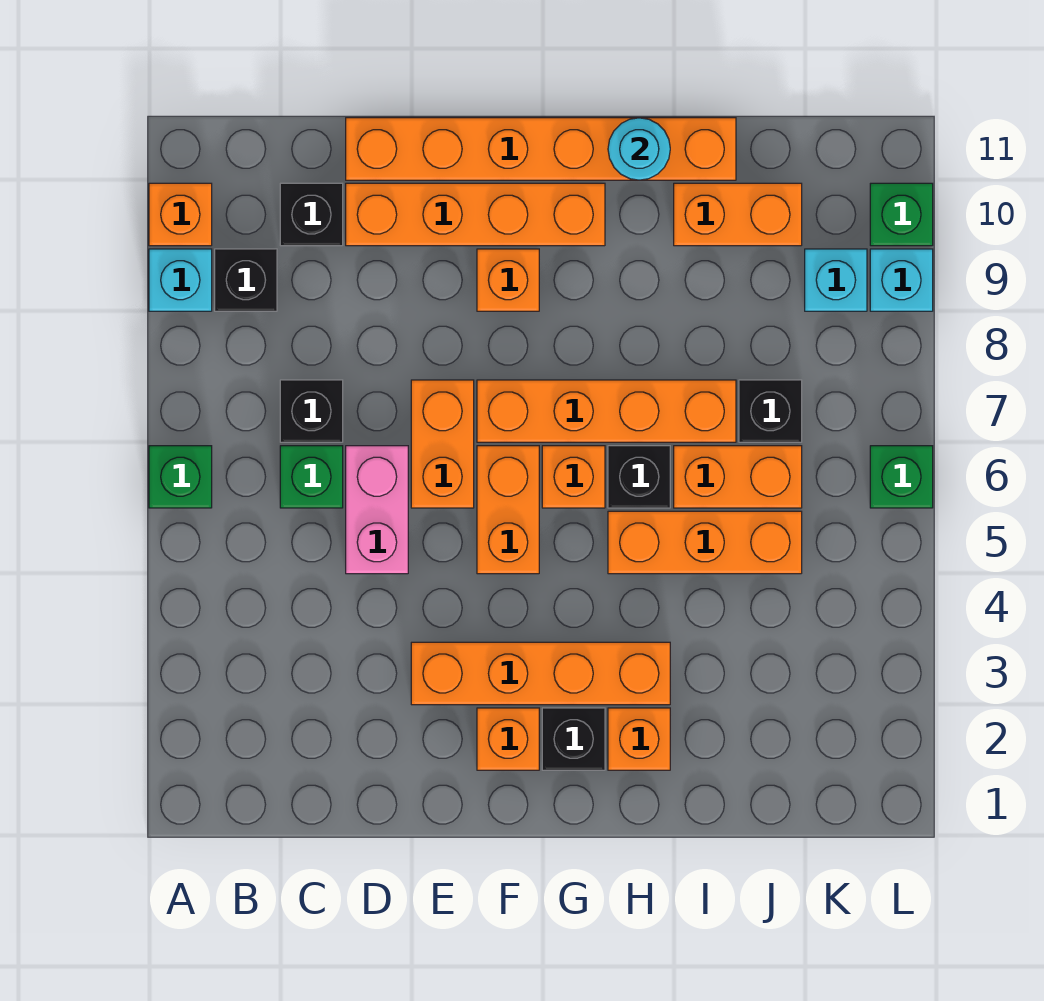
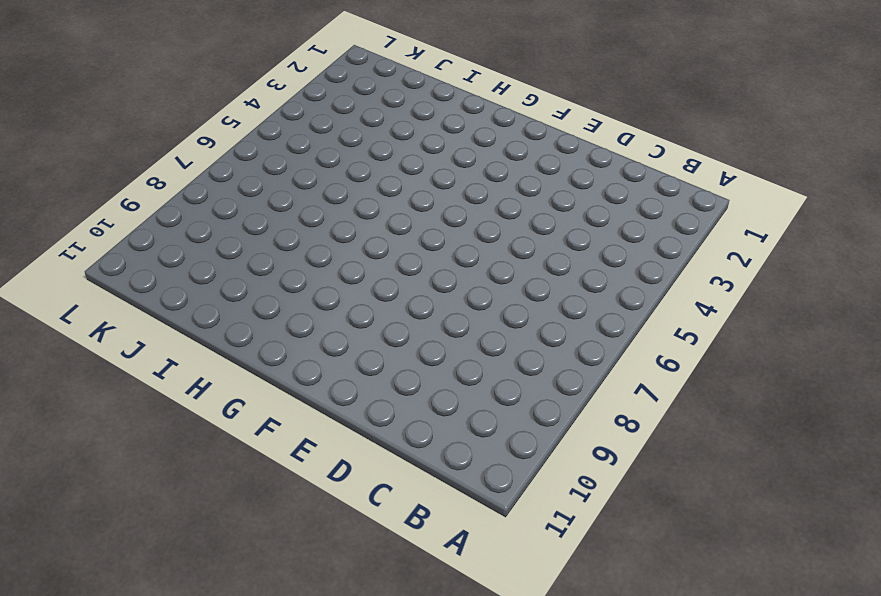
none -> green brick A6 level 1
none -> cyan brick A9 level 1
none -> orange brick A10 level 1

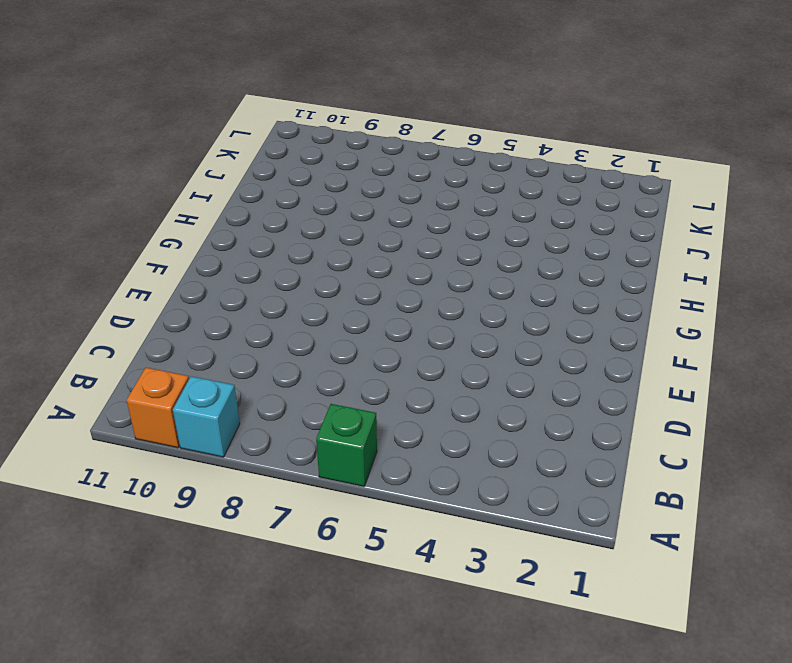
none -> black brick B9 level 1
none -> green brick C6 level 1
none -> black brick C7 level 1

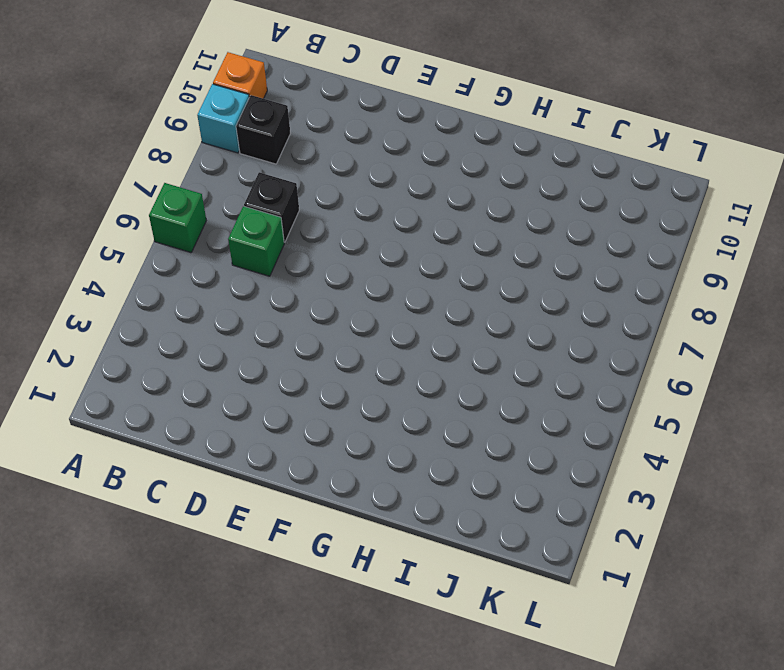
none -> black brick C10 level 1
none -> pink brick D5:D6 level 1
none -> orange brick D10:G10 level 1

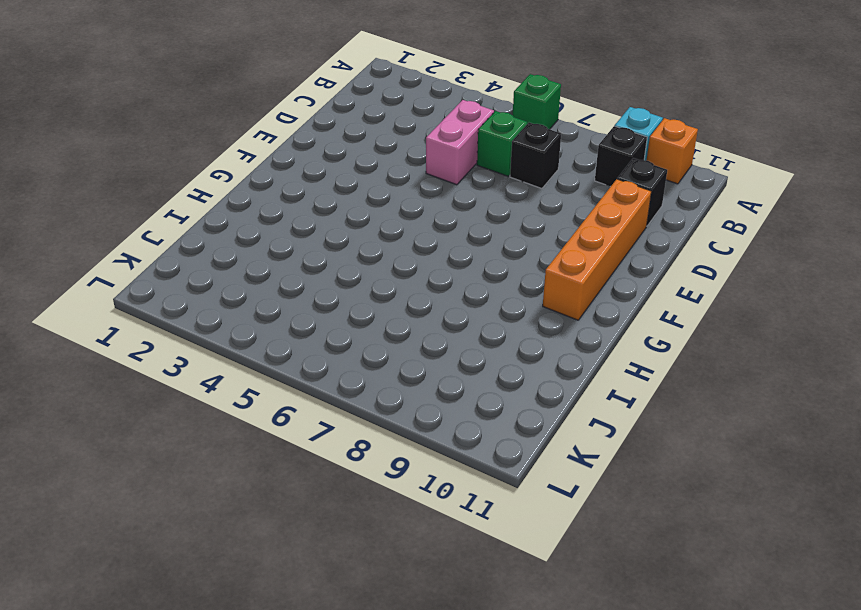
pink brick C5:D5 level 1 -> pink brick D5:D6 level 1
none -> orange brick D11:I11 level 1
none -> orange brick E3:H3 level 1
none -> orange brick E6:E7 level 1

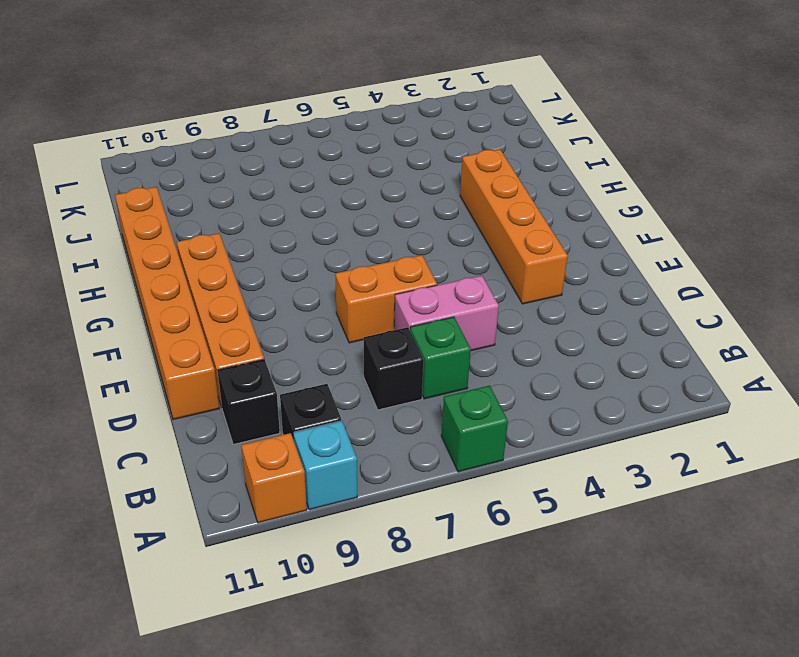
none -> orange brick F2 level 1
none -> orange brick F5:F6 level 1
none -> orange brick F7:I7 level 1

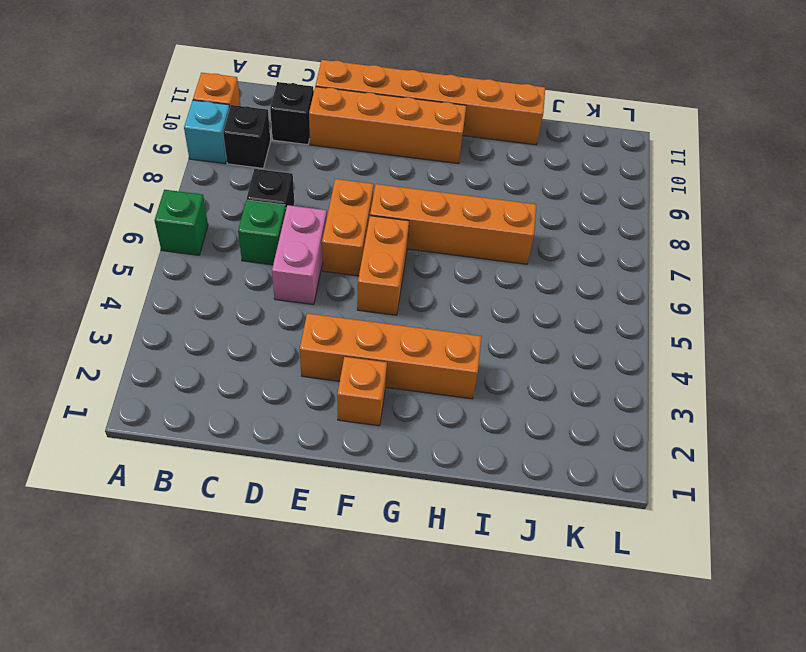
none -> orange brick F9 level 1
none -> black brick G2 level 1
none -> orange brick G6 level 1

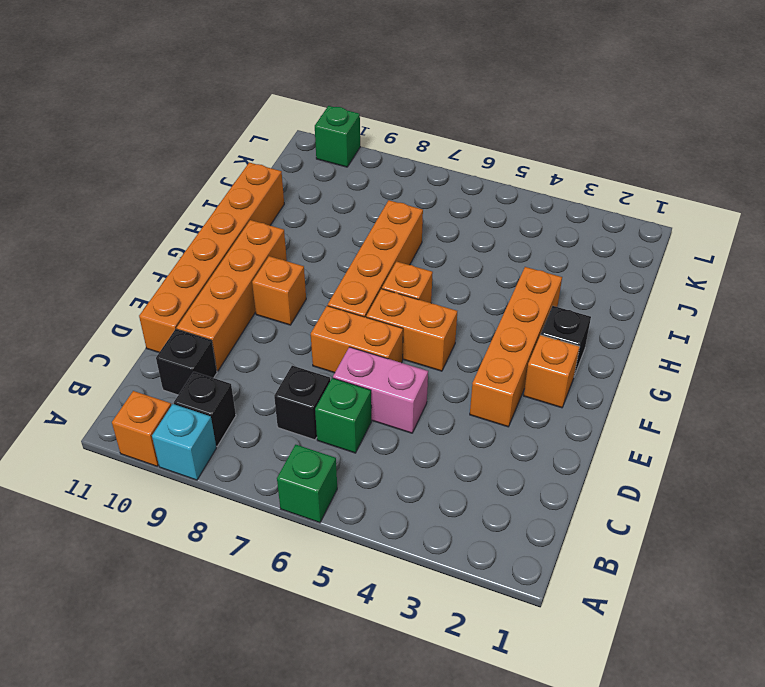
none -> orange brick H2 level 1
none -> orange brick H5:J5 level 1
none -> black brick H6 level 1

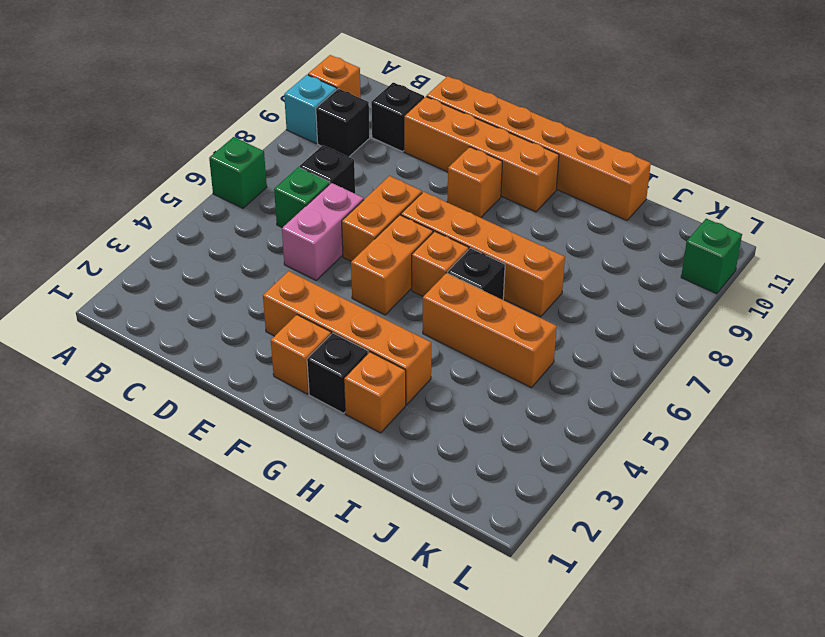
none -> orange brick I6:J6 level 1
none -> orange brick I10:J10 level 1
none -> black brick J7 level 1

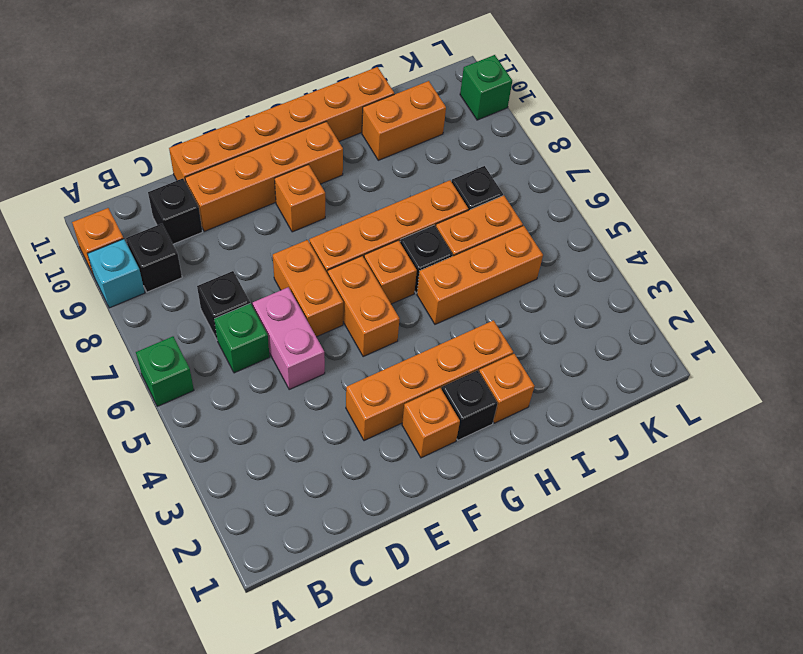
none -> cyan brick K9 level 1
none -> green brick L6 level 1
none -> cyan brick L9 level 1

